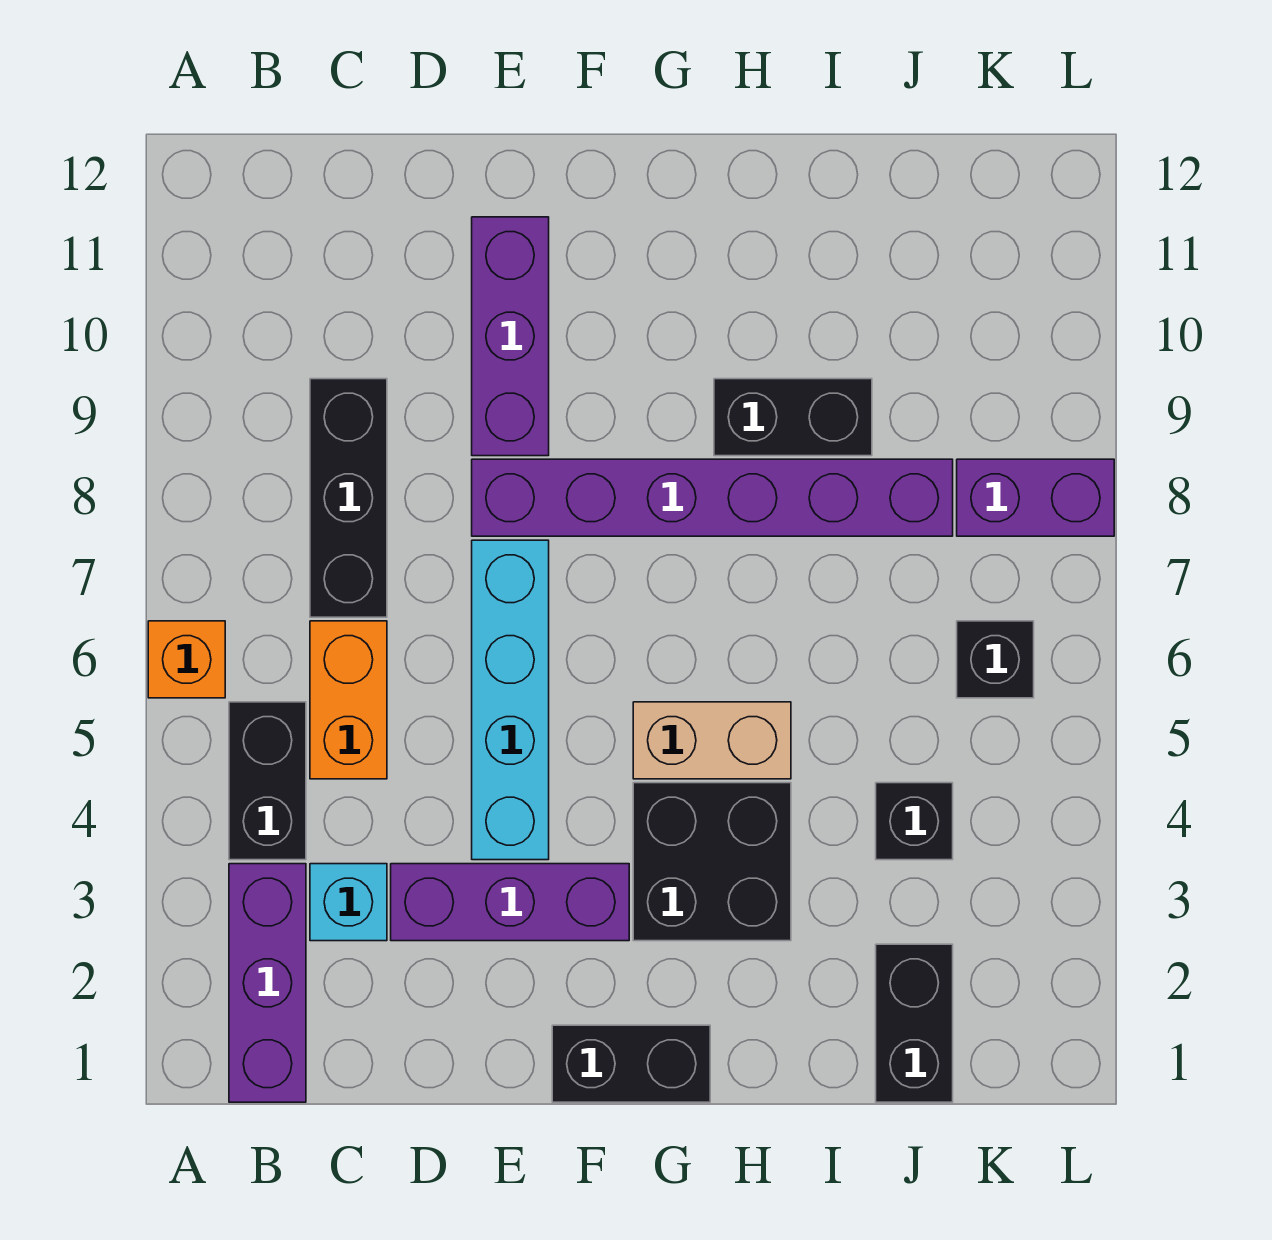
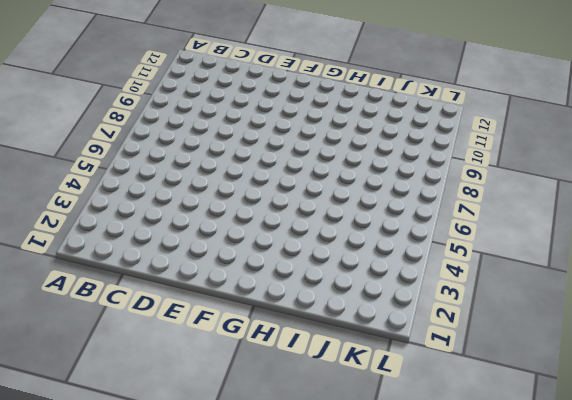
none -> orange brick A6 level 1
none -> purple brick B1:B3 level 1
none -> black brick B4:B5 level 1

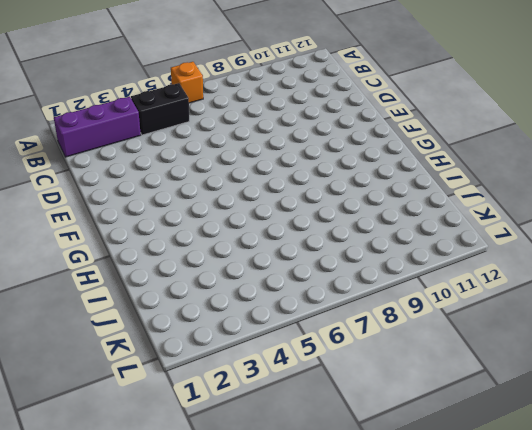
none -> cyan brick C3 level 1
none -> orange brick C5:C6 level 1
none -> black brick C7:C9 level 1

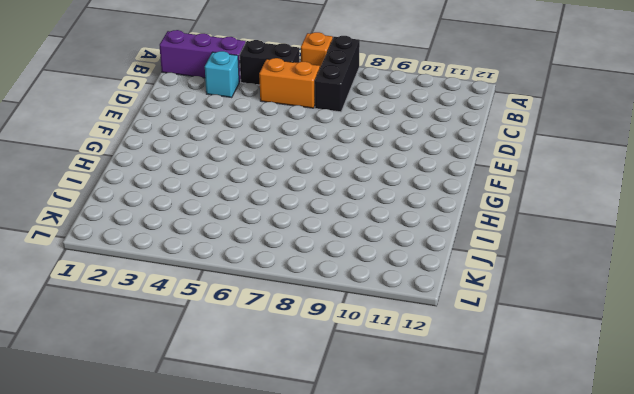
black brick A7:C7 level 1 -> black brick C7:C9 level 1
none -> purple brick D3:F3 level 1
none -> cyan brick E4:E7 level 1
none -> purple brick E8:J8 level 1

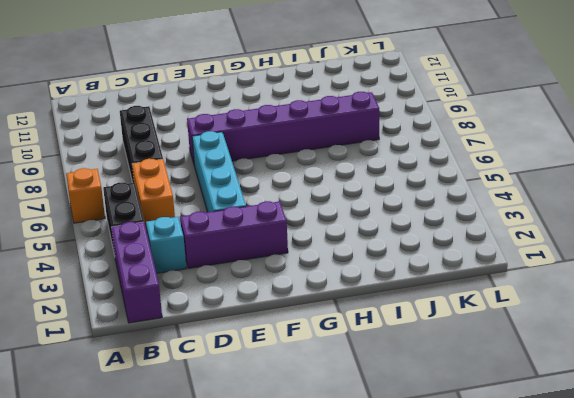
none -> purple brick E9:E11 level 1
none -> black brick F1:G1 level 1
none -> black brick G3:H4 level 1

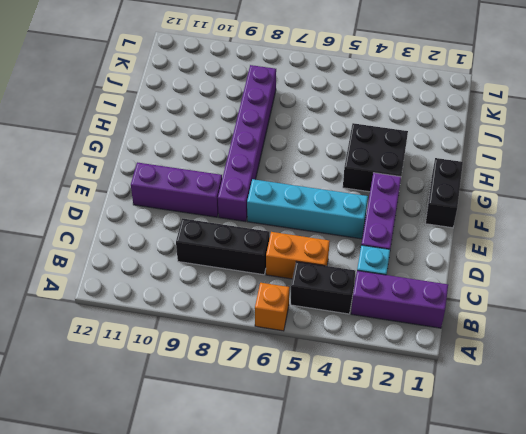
none -> tan brick G5:H5 level 1
none -> black brick H9:I9 level 1
none -> black brick J1:J2 level 1

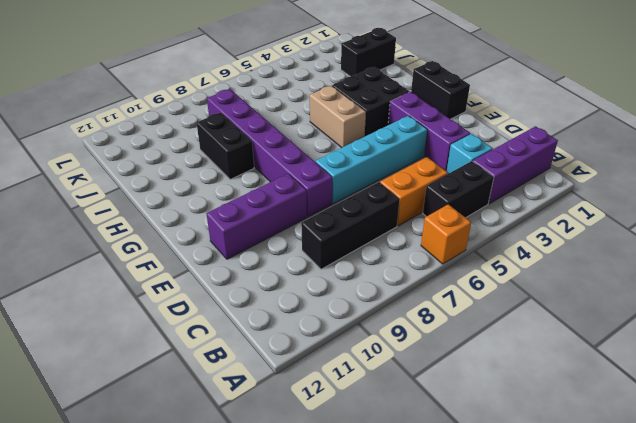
none -> black brick J4 level 1
none -> black brick K6 level 1
none -> purple brick K8:L8 level 1

